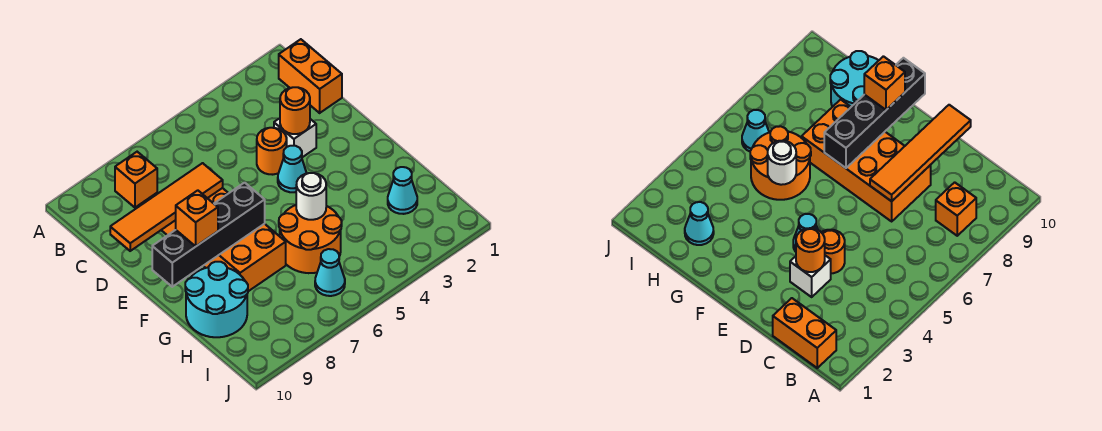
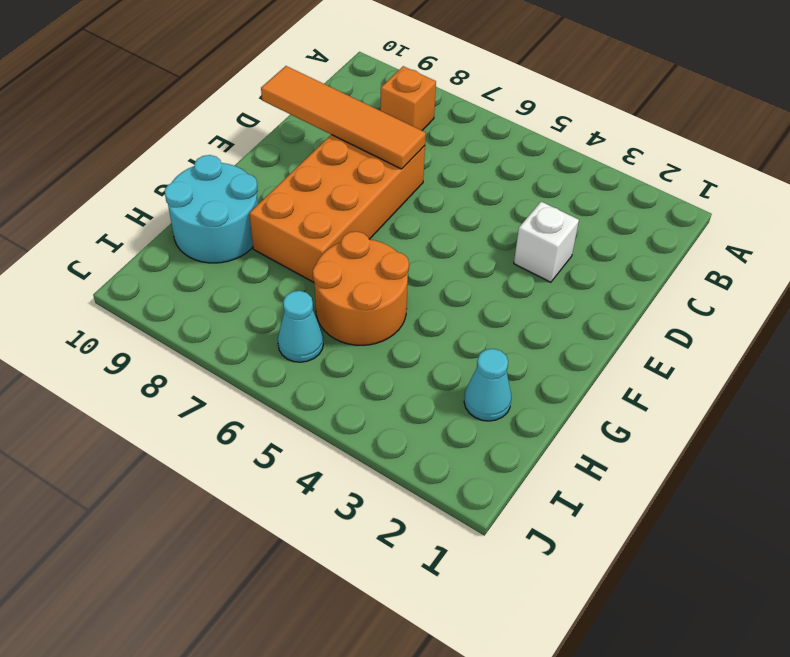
none -> orange brick B1:C1 level 1
none -> orange round brick D4 level 1
none -> cyan cone E4 level 1

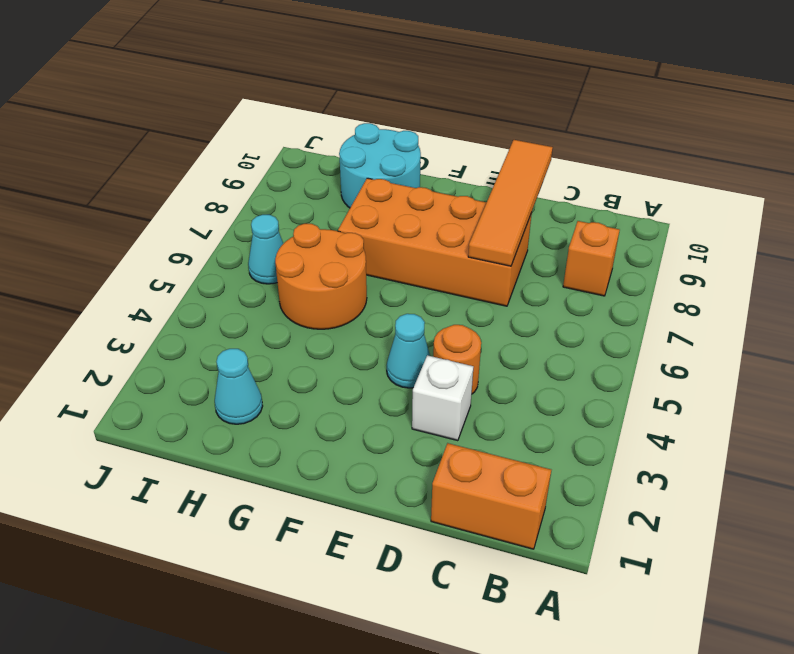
none -> orange round brick D3 level 2
none -> black brick F7:F10 level 2
none -> white round brick G5 level 2

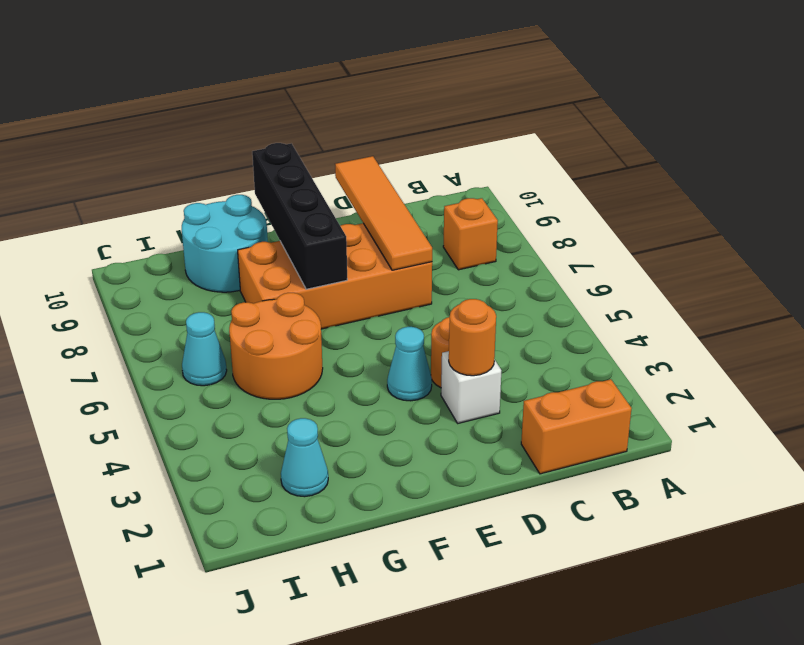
none -> white round brick G5 level 2
none -> orange brick F9 level 3

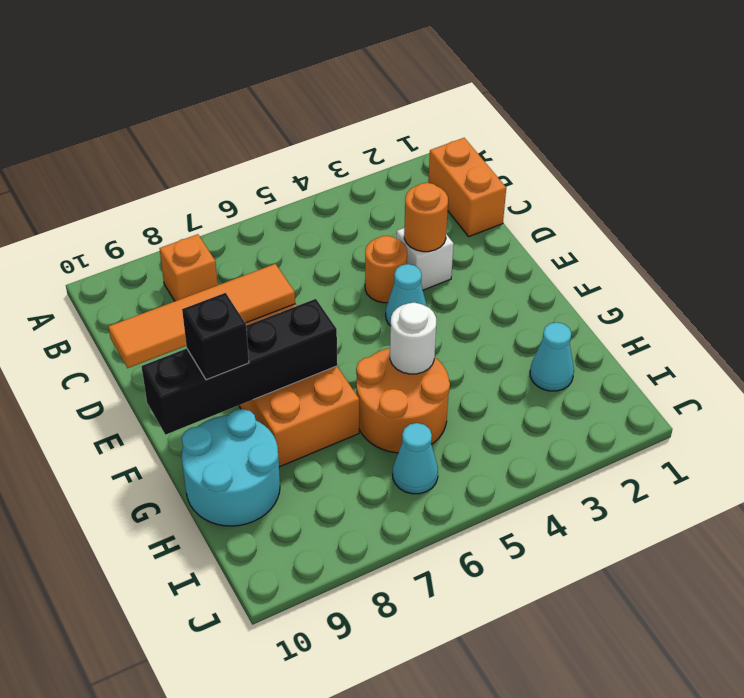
black brick F9 level 3 -> orange brick F9 level 3

